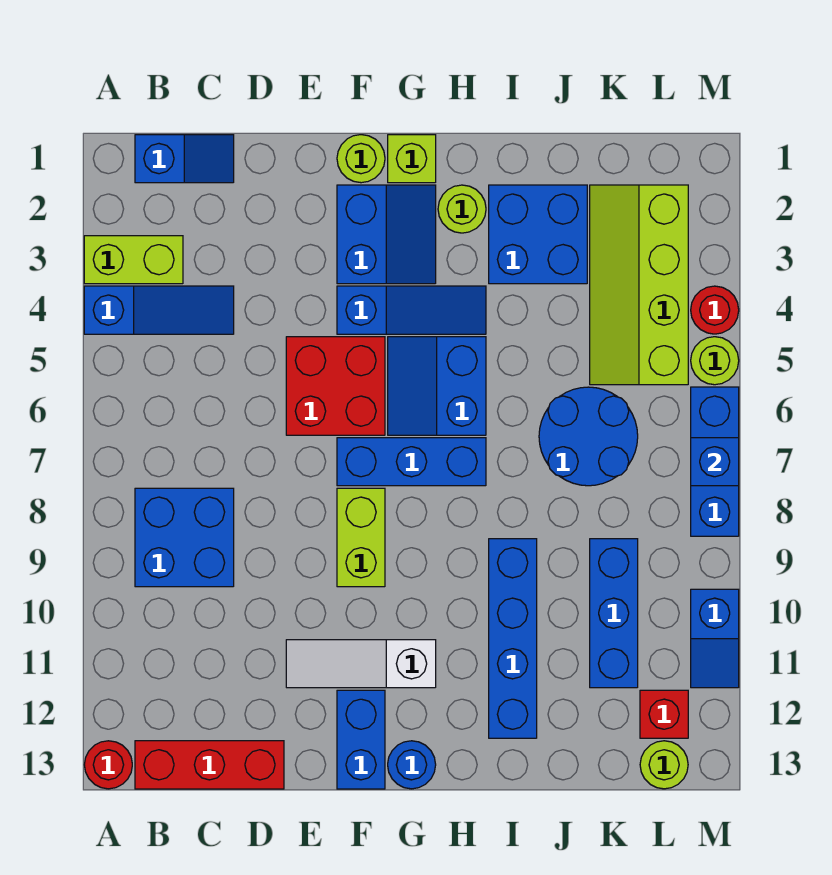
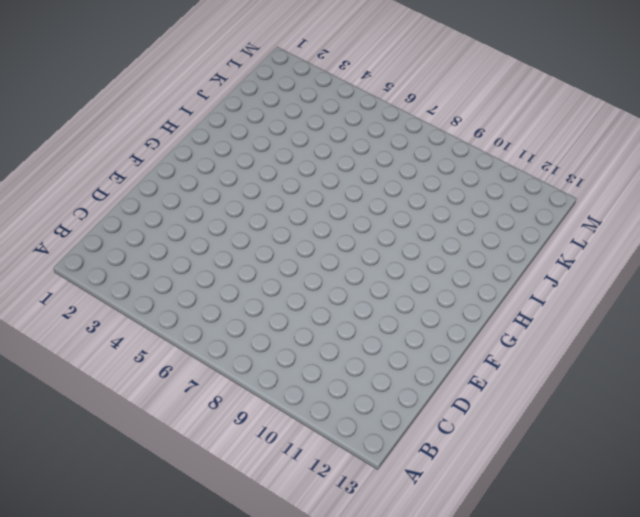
none -> lime brick A3:B3 level 1
none -> blue slope A4:C4 level 1 top A
none -> red round brick A13 level 1
none -> blue slope B1:C1 level 1 top B

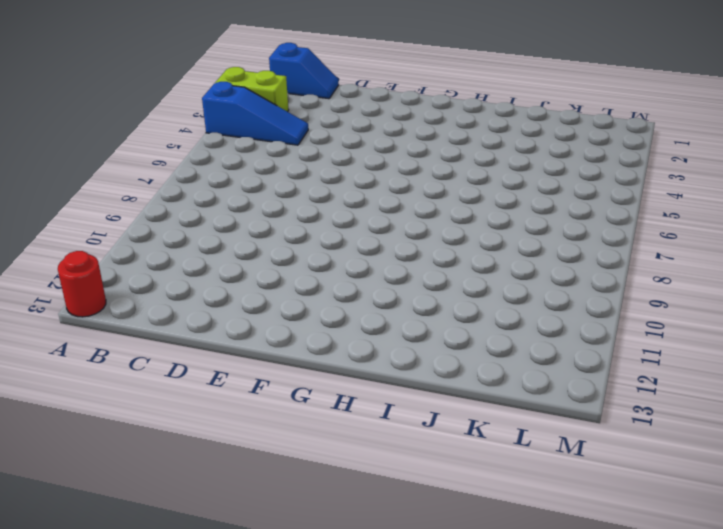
none -> blue brick B8:C9 level 1
none -> red brick B13:D13 level 1
none -> red brick E5:F6 level 1
none -> white slope E11:G11 level 1 top G

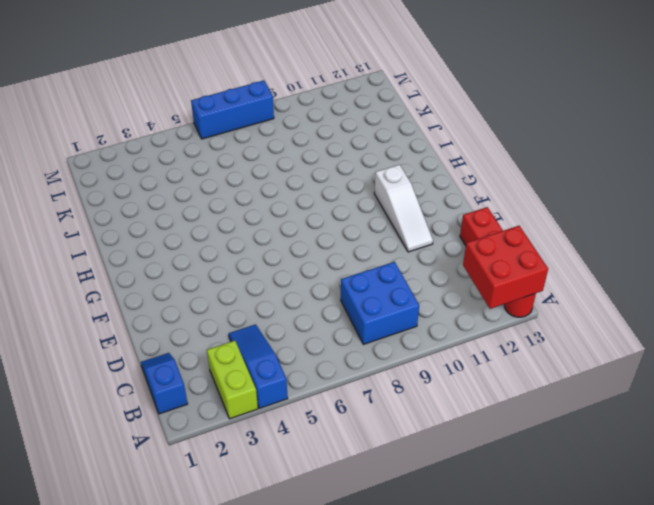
red brick A12:B13 level 2 -> red brick E5:F6 level 1
none -> lime round brick F1 level 1
none -> blue slope F2:G3 level 1 top F
none -> blue slope F4:H4 level 1 top F
none -> blue brick F7:H7 level 1

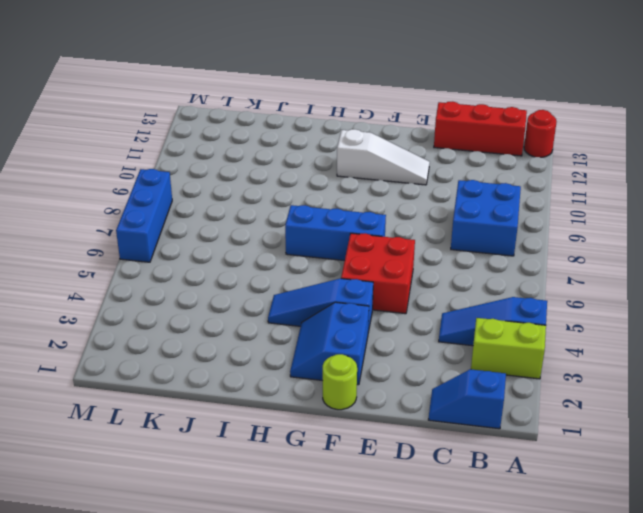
none -> lime brick F8:F9 level 1
none -> blue brick F12:F13 level 1
none -> lime brick G1 level 1
none -> blue slope G5:H6 level 1 top H

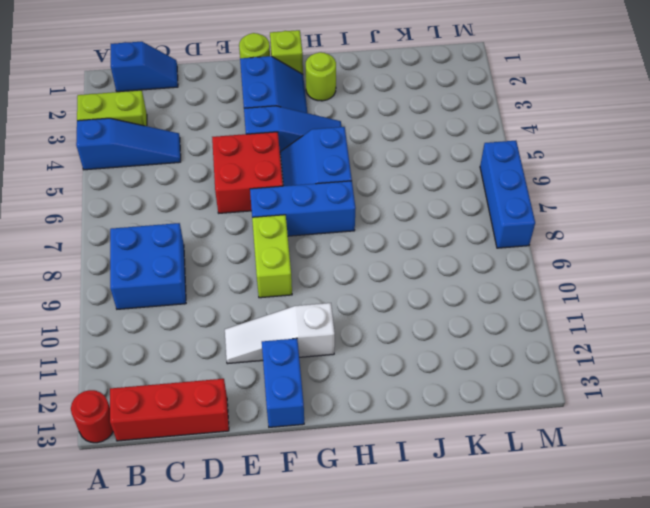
none -> blue round brick G13 level 1
none -> blue brick I2:J3 level 1
none -> blue brick I9:I12 level 1
none -> blue round brick J6:K7 level 1

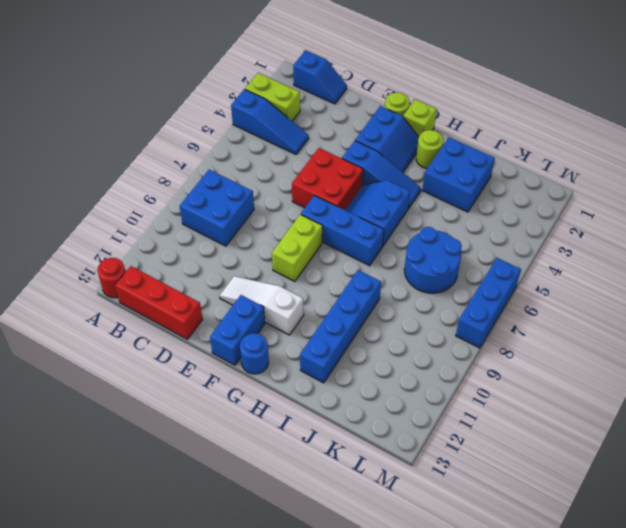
none -> lime slope K2:L5 level 1 top L
none -> blue brick K9:K11 level 1
none -> red brick L12 level 1
none -> lime round brick L13 level 1

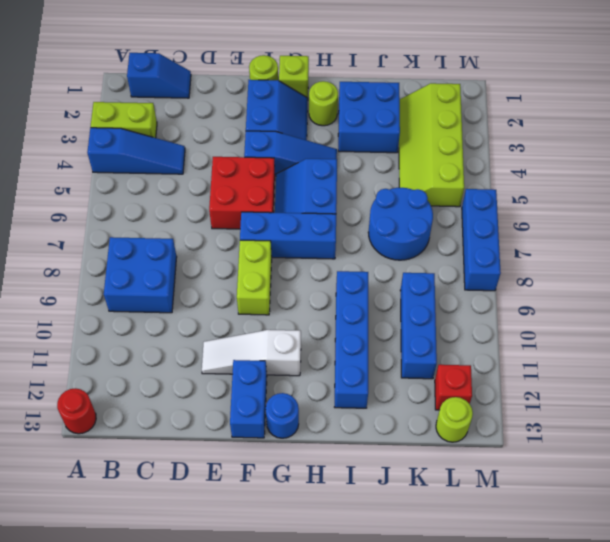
none -> red brick B13:D13 level 1
none -> red round brick M4 level 1
none -> lime round brick M5 level 1
none -> blue slope M10:M11 level 1 top 10

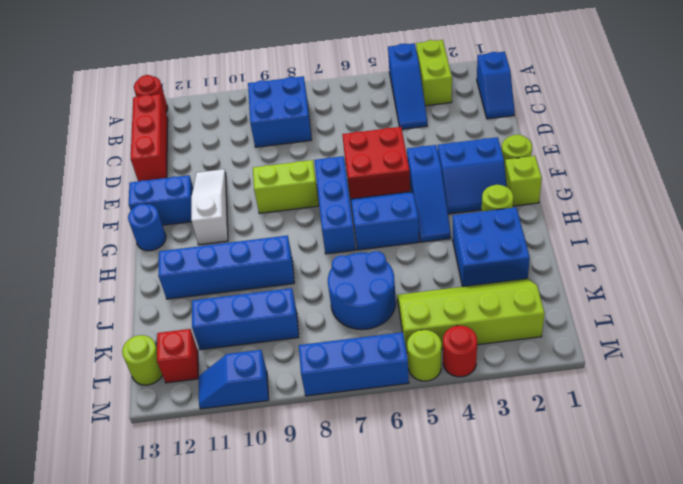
none -> blue brick M7 level 2

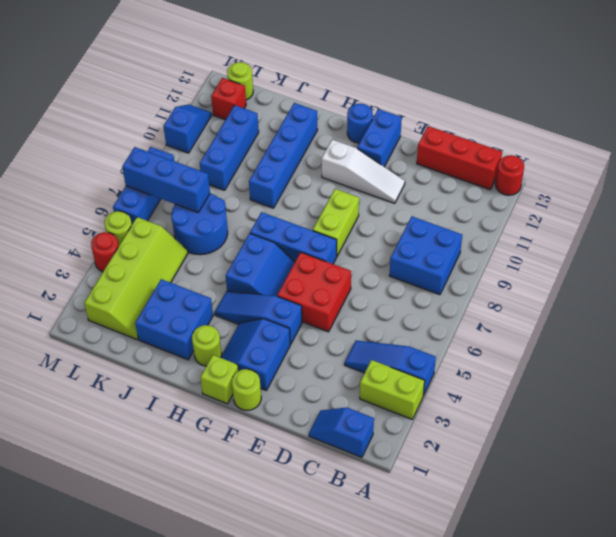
blue brick K7:M7 level 2 -> blue brick M7 level 2

